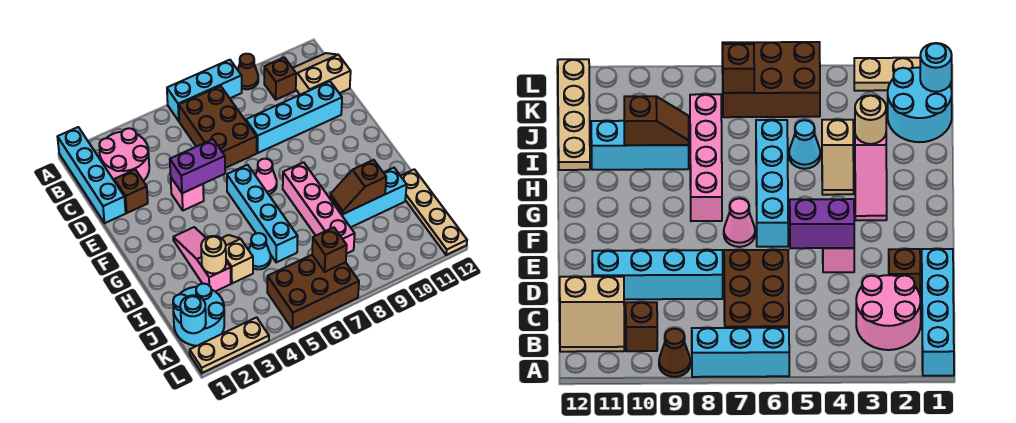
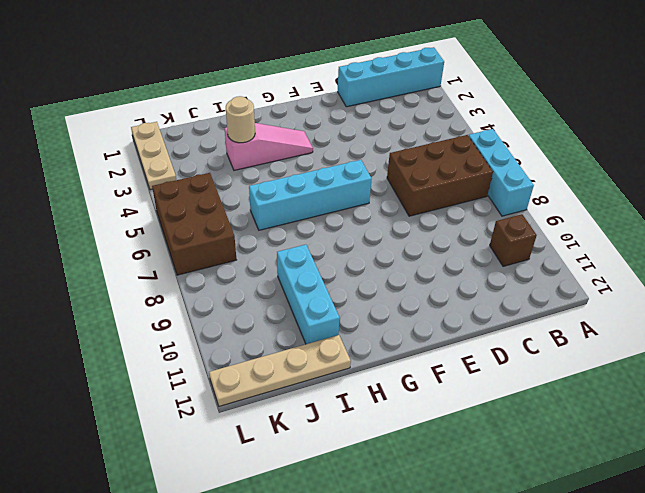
none -> brown cone A9 level 1
none -> pink round brick B2:C3 level 1
none -> tan slope B11:C12 level 1 top C

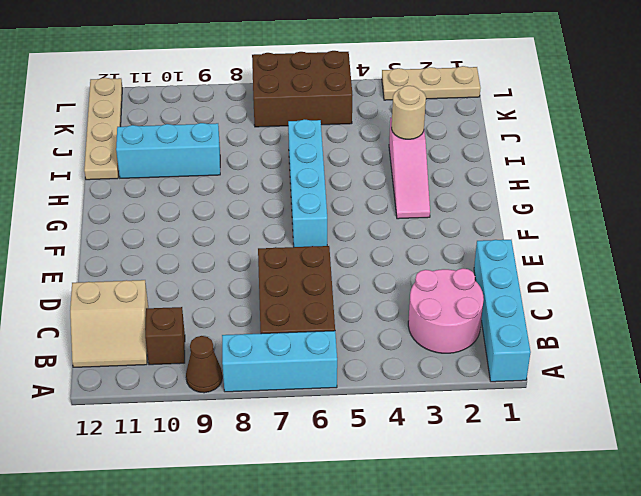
none -> brown brick D2 level 1
none -> cyan brick D8:D11 level 1
none -> pink brick E4 level 1

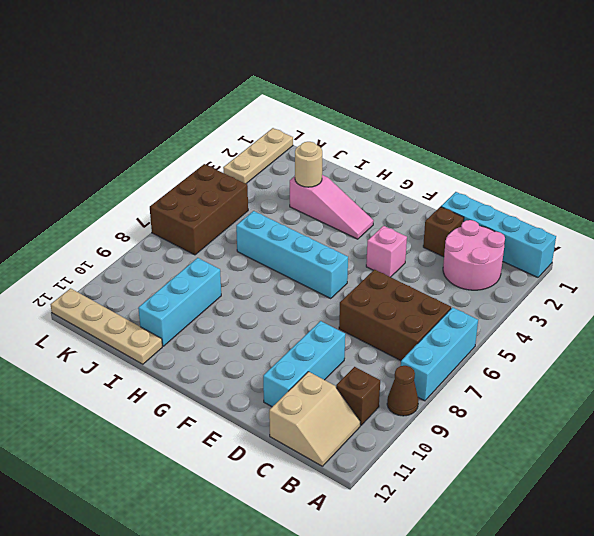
cyan brick D9:D11 level 1 -> cyan brick D8:D11 level 1
none -> pink cone F7 level 1
none -> pink brick G8:J8 level 1
none -> tan slope H4:I4 level 1 top I

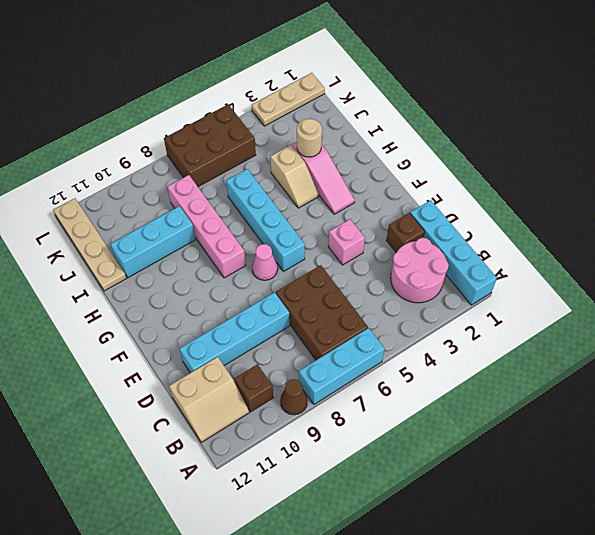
none -> cyan cone I5 level 1
none -> cyan round brick J1:K2 level 1
none -> purple brick E4:E5 level 2

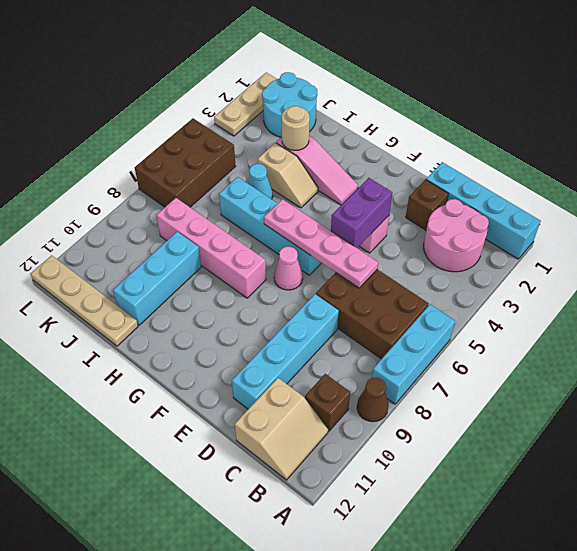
pink plate D6:G6 level 2 -> none
none -> brown slope I9:I10 level 2 top 10
none -> cyan round brick K1 level 2
none -> brown brick K7 level 2

